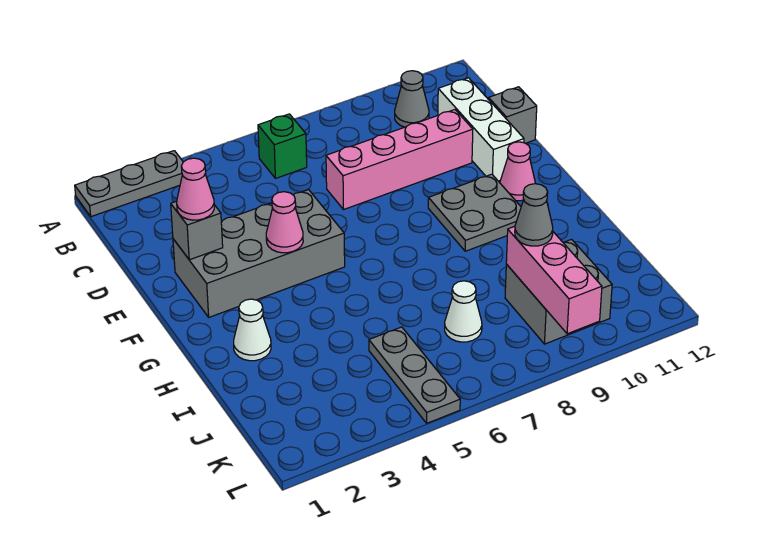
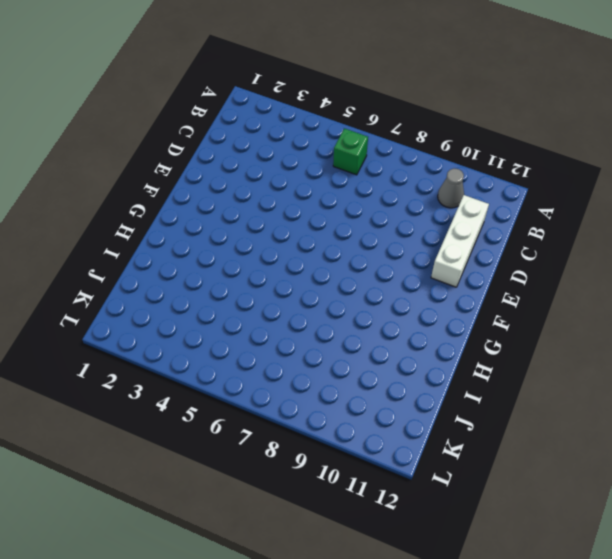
none -> grey plate A1:A3 level 1
none -> pink brick D7:D10 level 1
none -> grey brick D12 level 1

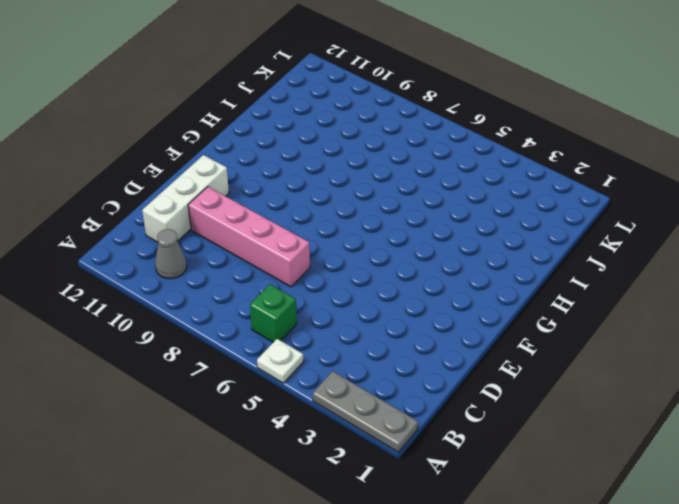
white plate A5 level 1 -> none
none -> grey brick D12 level 1
none -> grey brick E2:F5 level 1
none -> grey plate F9:G10 level 1

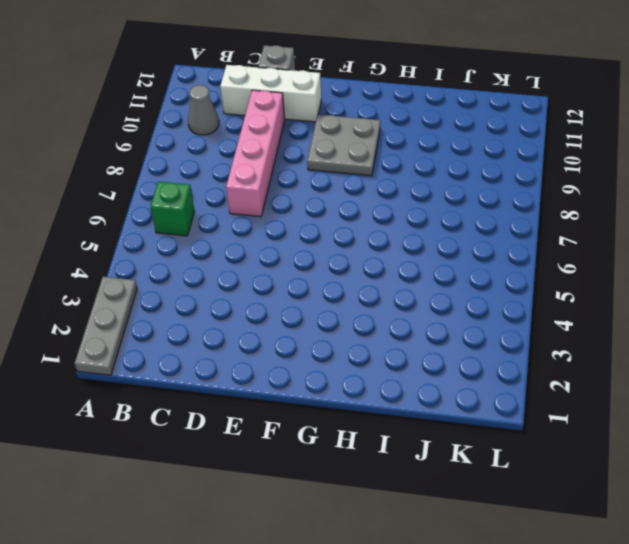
none -> grey brick E2:F5 level 1
none -> pink cone F11 level 1
none -> white cone H2 level 1

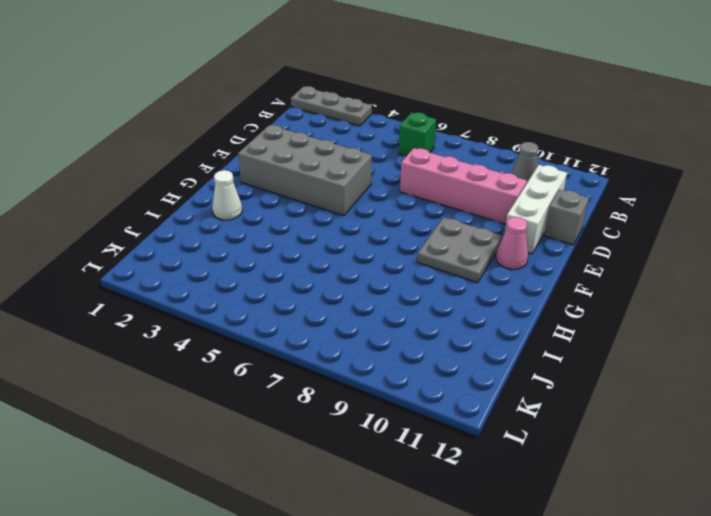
none -> grey plate J5:L5 level 1
none -> white cone J7 level 1
none -> grey brick J9:K10 level 1

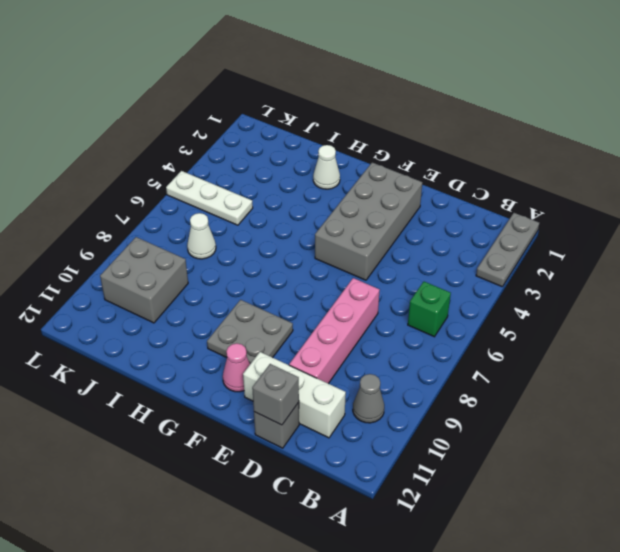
grey brick D12 level 2 -> grey brick E2 level 2
white plate J5:L5 level 1 -> grey plate J5:L5 level 1
none -> pink cone F4 level 2
none -> pink brick J9:L9 level 2
none -> pink cone E2 level 3

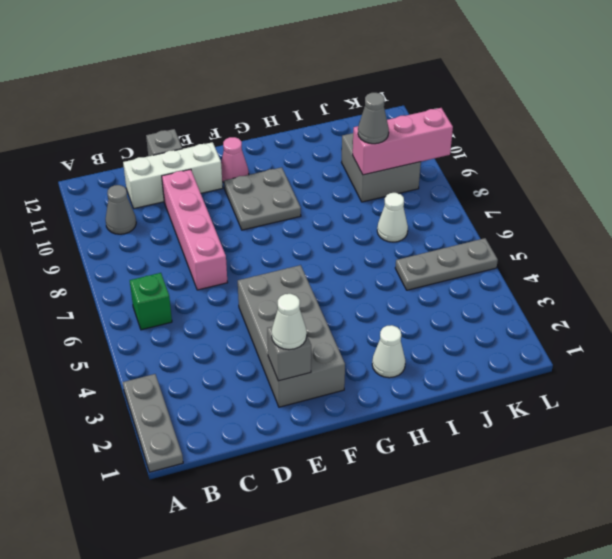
white cone E2 level 3 -> pink cone E2 level 3
none -> pink cone F4 level 2

